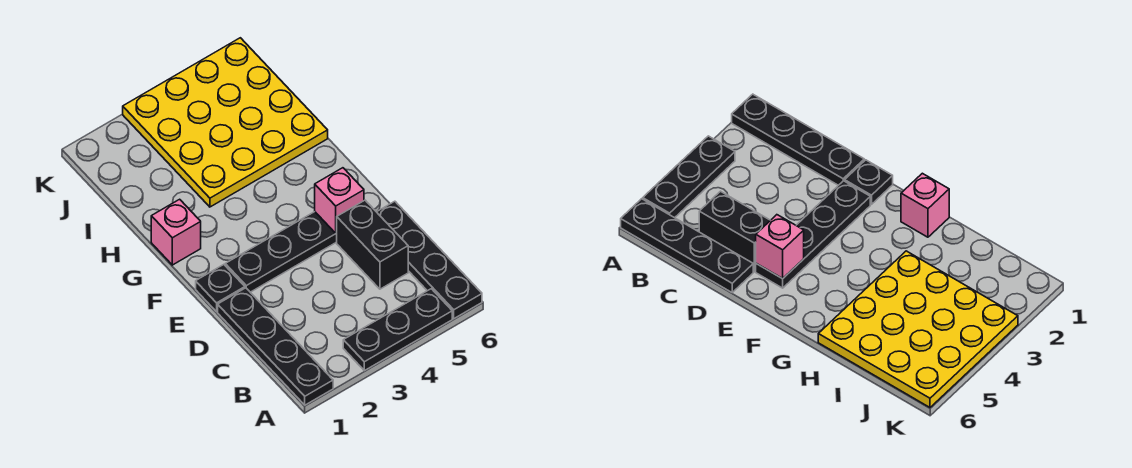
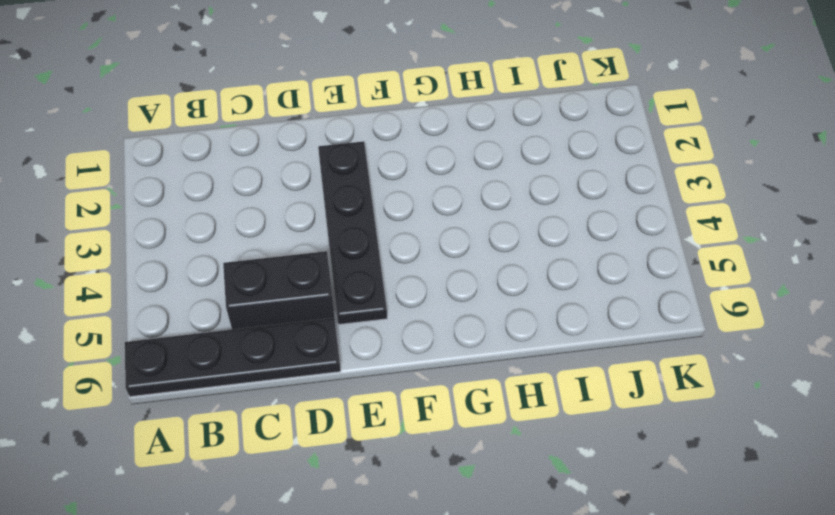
none -> black plate A1:D1 level 1
none -> black plate A3:A5 level 1

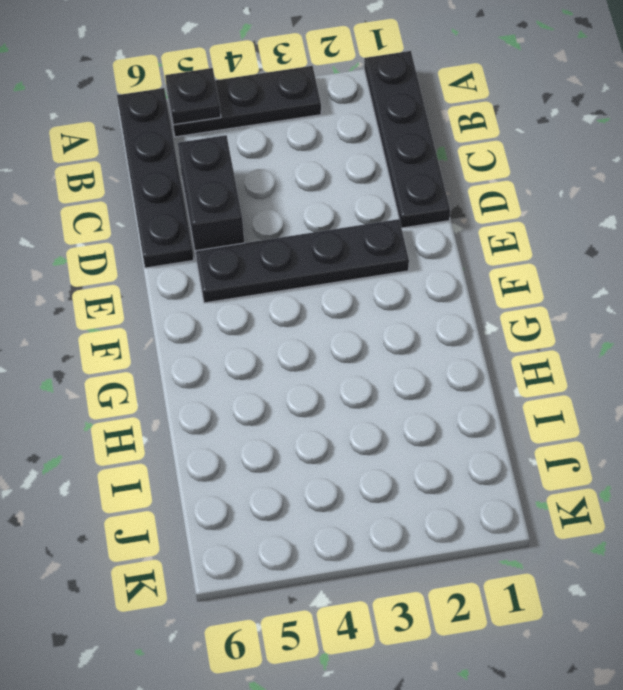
black plate A5 level 2 -> black plate E1 level 1
none -> pink brick G1 level 1
none -> yellow plate H3:K6 level 1

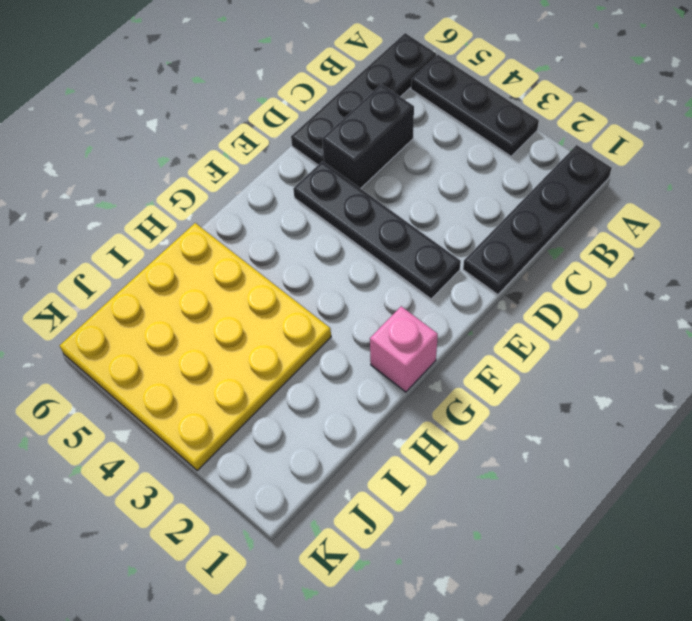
none -> black plate E1 level 1
none -> pink brick E5 level 2

